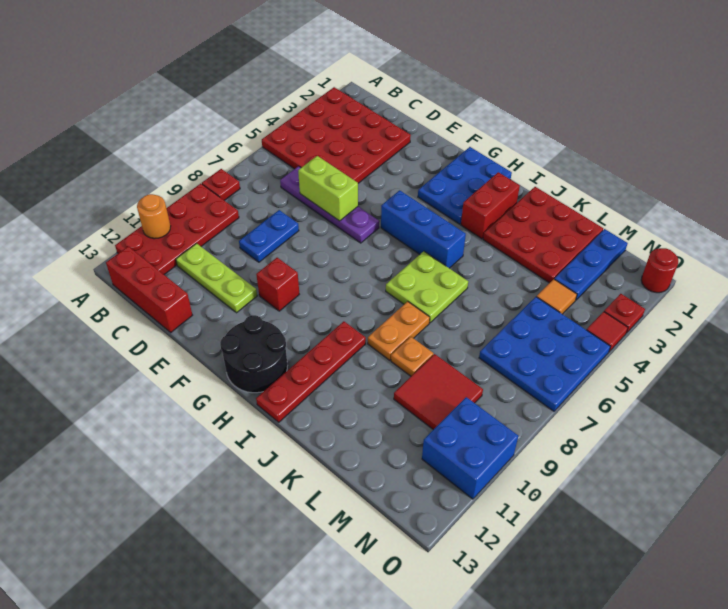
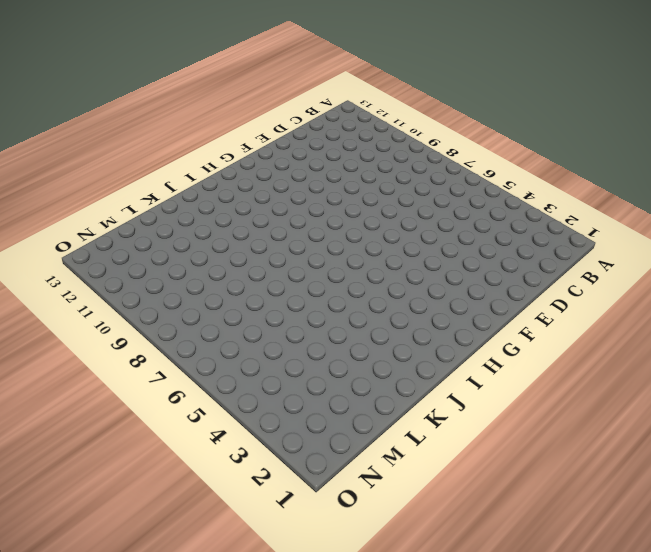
none -> red plate A2:D5 level 1
none -> red plate A8 level 1
none -> red plate A9:B12 level 1

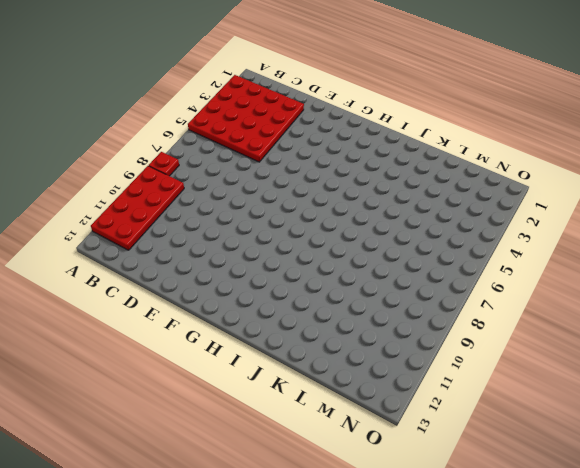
none -> red brick B13:D13 level 1
none -> purple plate C6:F6 level 1
none -> lime plate C11:E11 level 1

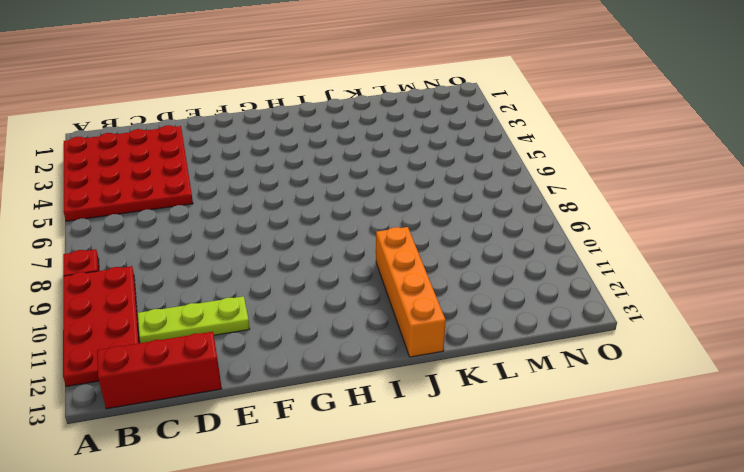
orange brick J10:J13 level 1 -> none
none -> purple plate C6:F6 level 1
none -> blue plate D8:D9 level 1
none -> red brick F10 level 1

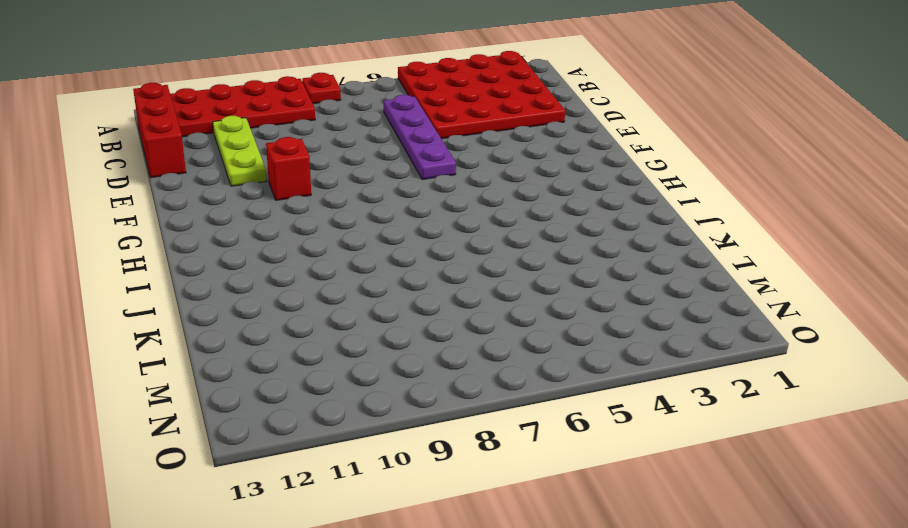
none -> blue plate D8:D9 level 1
none -> blue plate G1:H3 level 1
none -> blue brick G5:I5 level 1

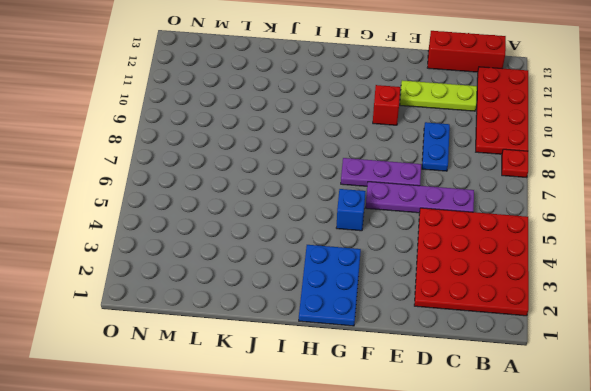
purple plate E7:G7 level 1 -> none
blue brick G5 level 1 -> blue brick G5:I5 level 1
none -> black round brick G12:H13 level 1
none -> red brick I2:I3 level 1
none -> lime plate I6:J7 level 1

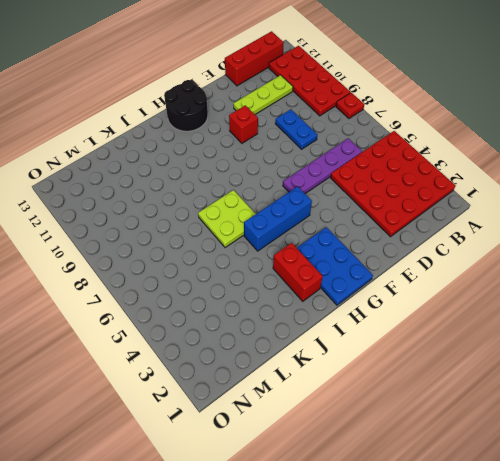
none -> red plate I10:I13 level 1
none -> red plate J1:L3 level 1
none -> orange plate J8:J9 level 1

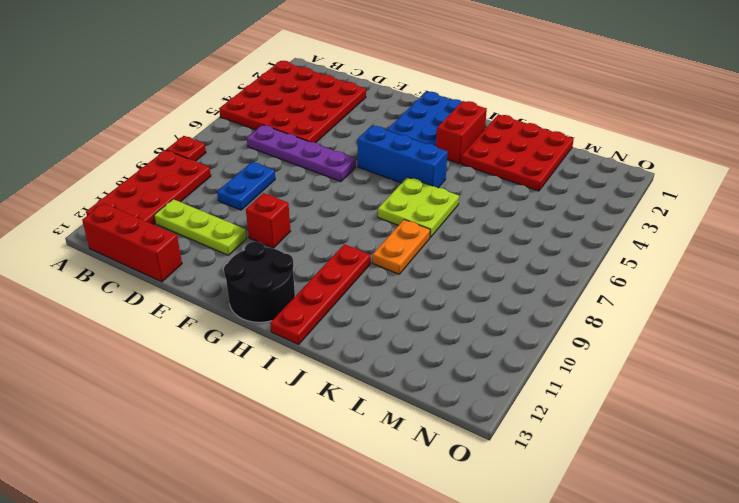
none -> orange plate K9 level 1
none -> red tile L9:M10 level 1
none -> blue plate M1:M3 level 1

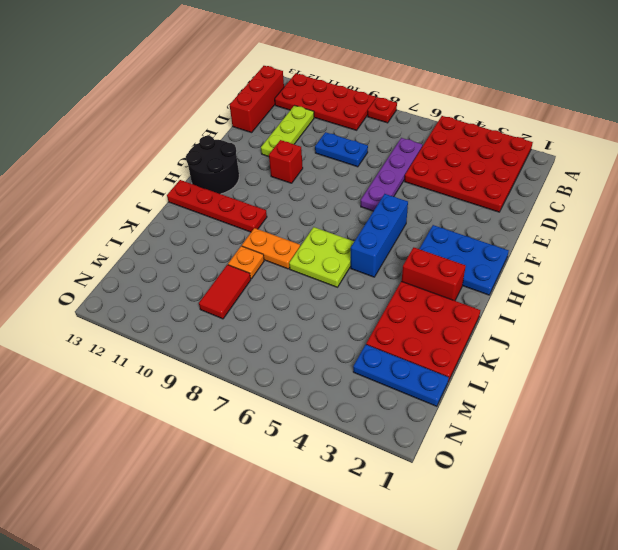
red tile L9:M9 level 1 -> red tile L9:M10 level 1
none -> orange tile M4 level 1
none -> blue plate M5:O7 level 1
none -> blue brick N10:O11 level 1

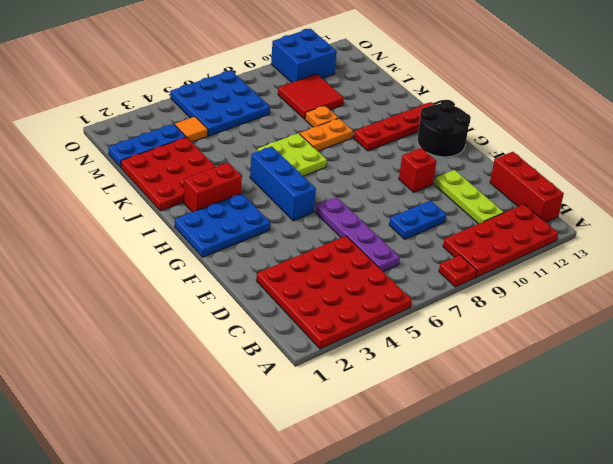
none -> red round brick O1 level 1
none -> red plate O3 level 1
none -> red tile O4 level 1

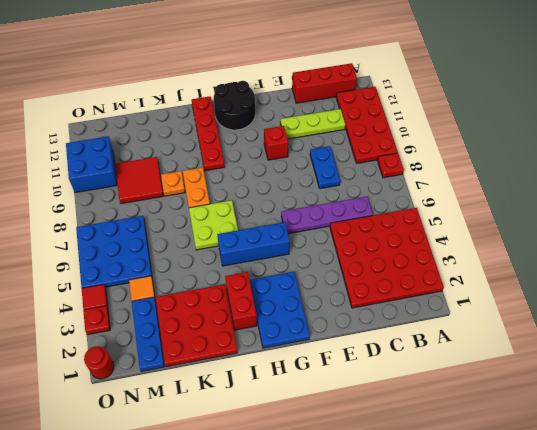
none -> orange round brick A11 level 2
none -> lime brick D6:E6 level 2

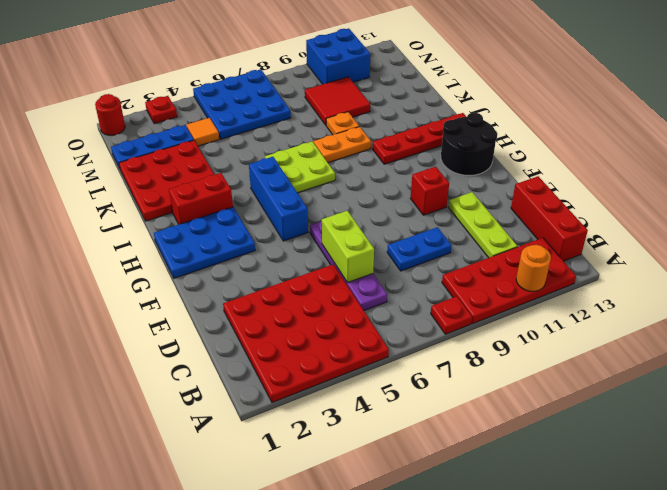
none -> red tile O4 level 1

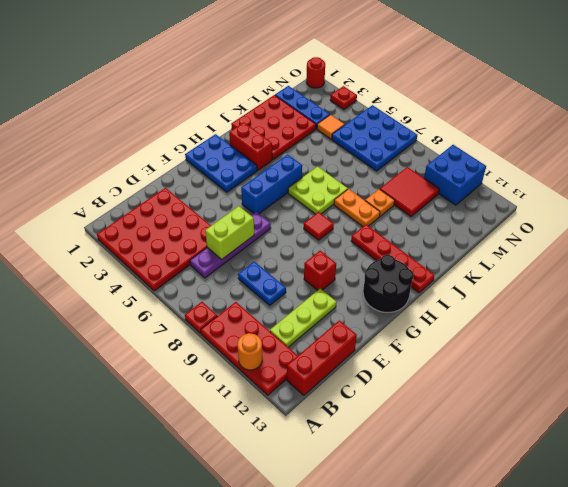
red tile H8 level 1 -> red tile O4 level 1

